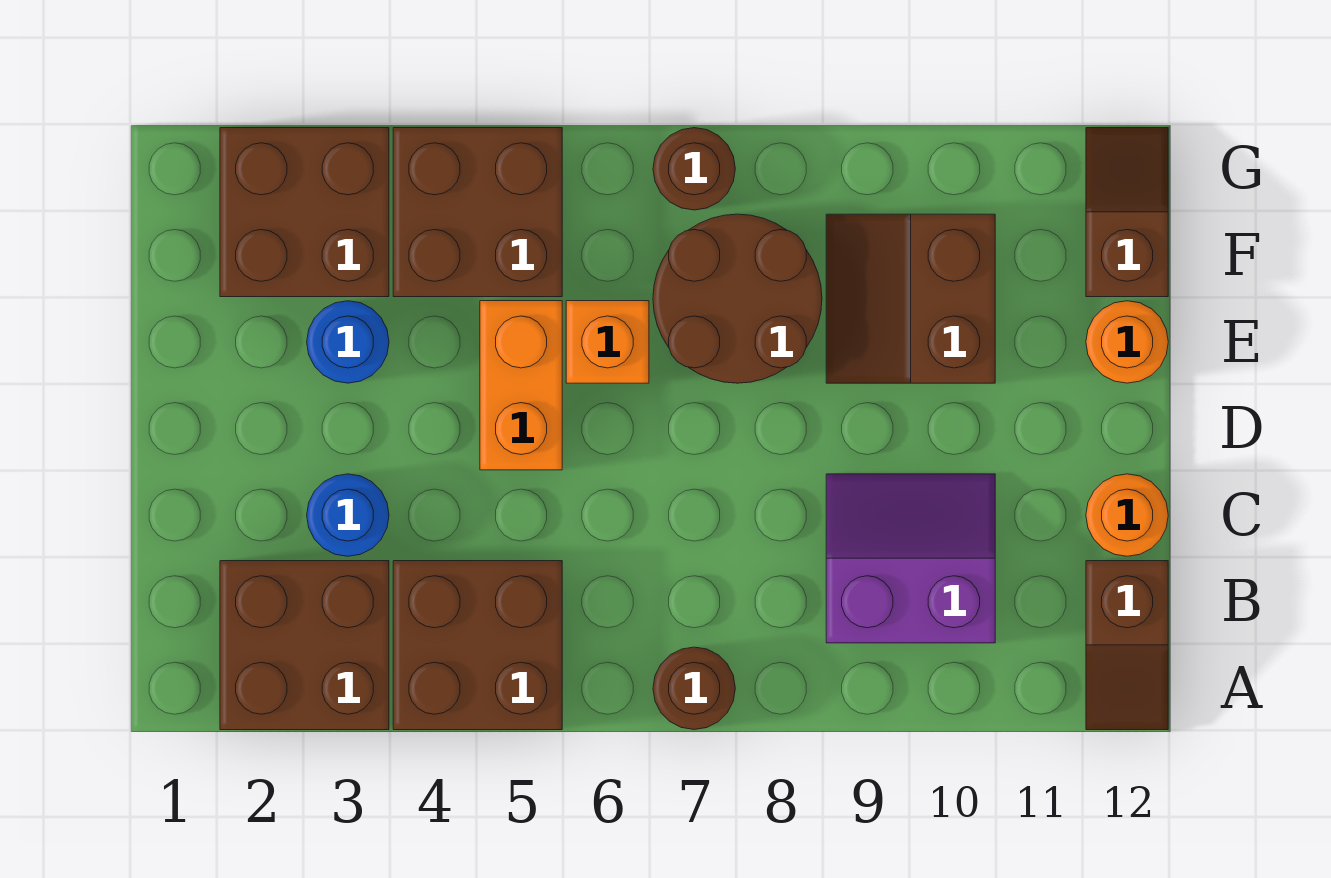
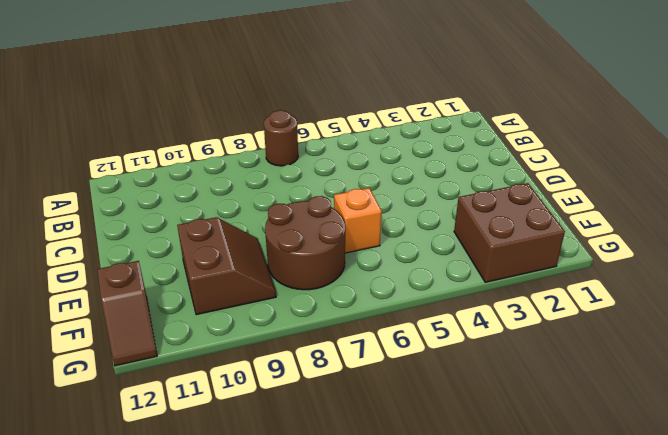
none -> brown brick A2:B3 level 1
none -> brown brick A4:B5 level 1
none -> brown slope A12:B12 level 1 top B

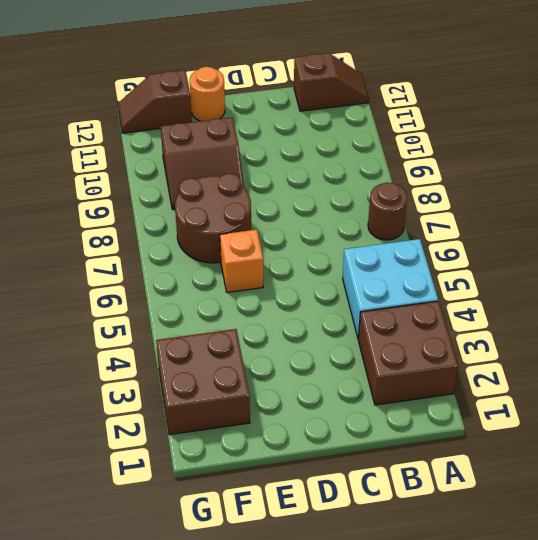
cyan brick A4:B5 level 1 -> brown brick A4:B5 level 1
none -> purple slope B9:C10 level 1 top B
none -> blue round brick C3 level 1
none -> orange round brick C12 level 1

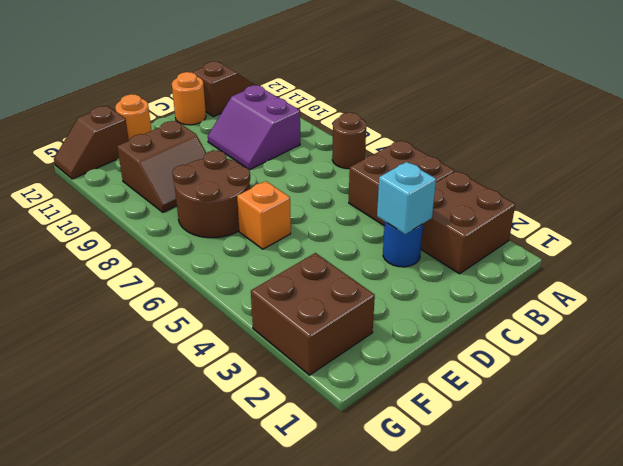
cyan brick C3 level 2 -> none
none -> orange brick D5:E5 level 1
none -> blue round brick E3 level 1
none -> brown brick F4:G5 level 1

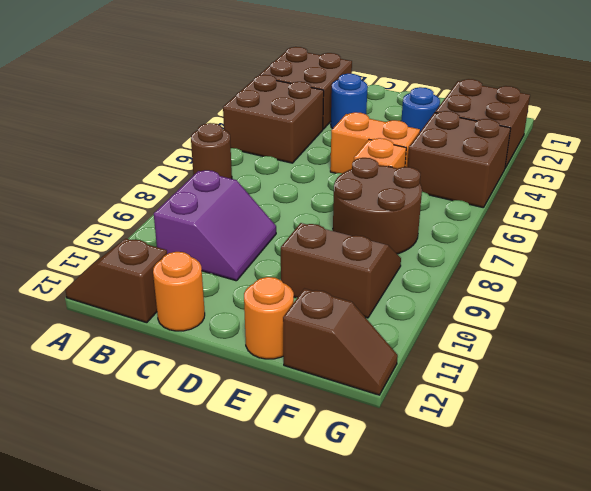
none -> brown round brick G7 level 1

